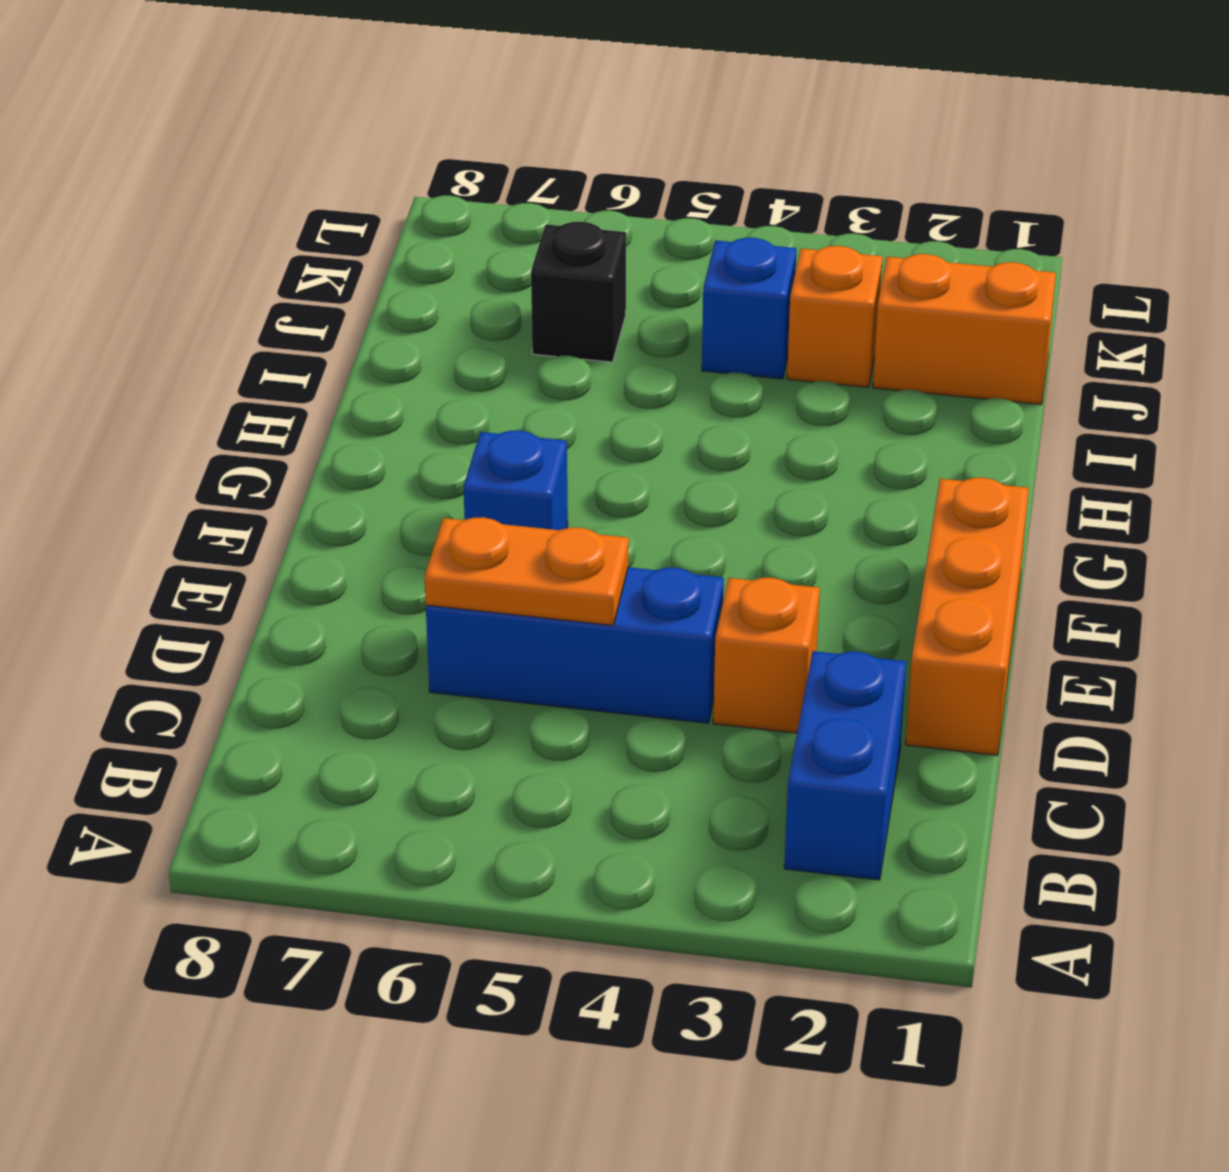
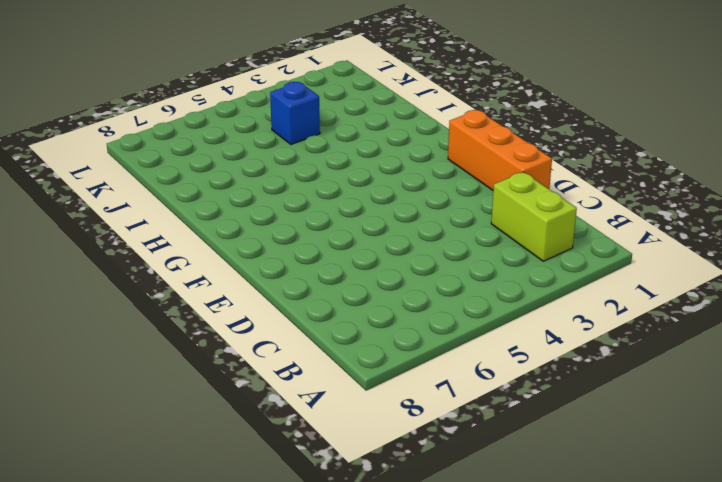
lime brick B2:C2 level 1 -> blue brick B2:C2 level 1
none -> orange brick D3 level 1
none -> blue brick D4:D6 level 1

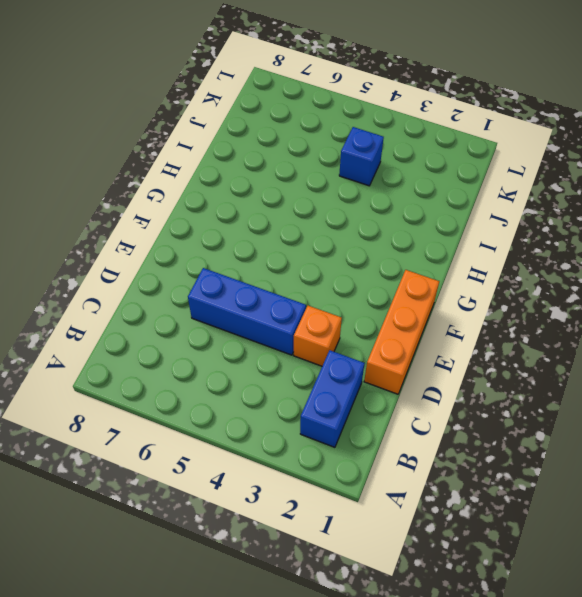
none -> blue brick F6 level 1
none -> orange brick J1:J2 level 1

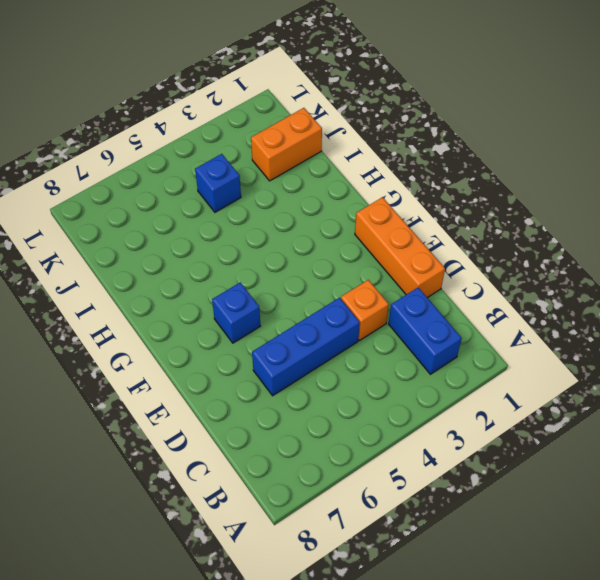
none -> orange brick J3 level 1
none -> black brick J6 level 1

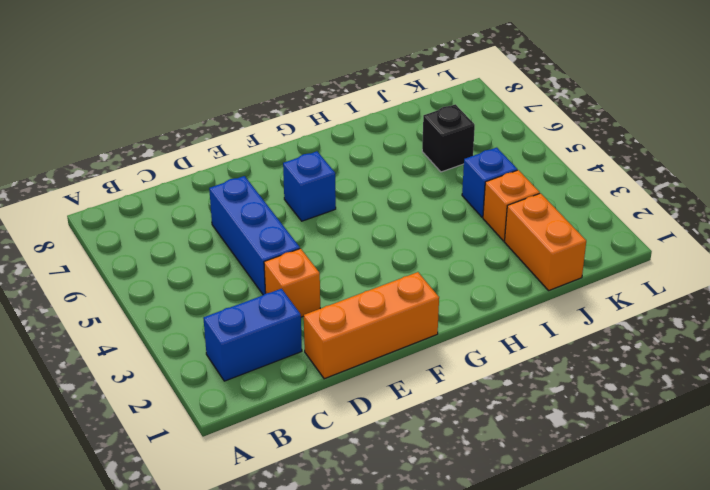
none -> orange plate D5:D6 level 2

